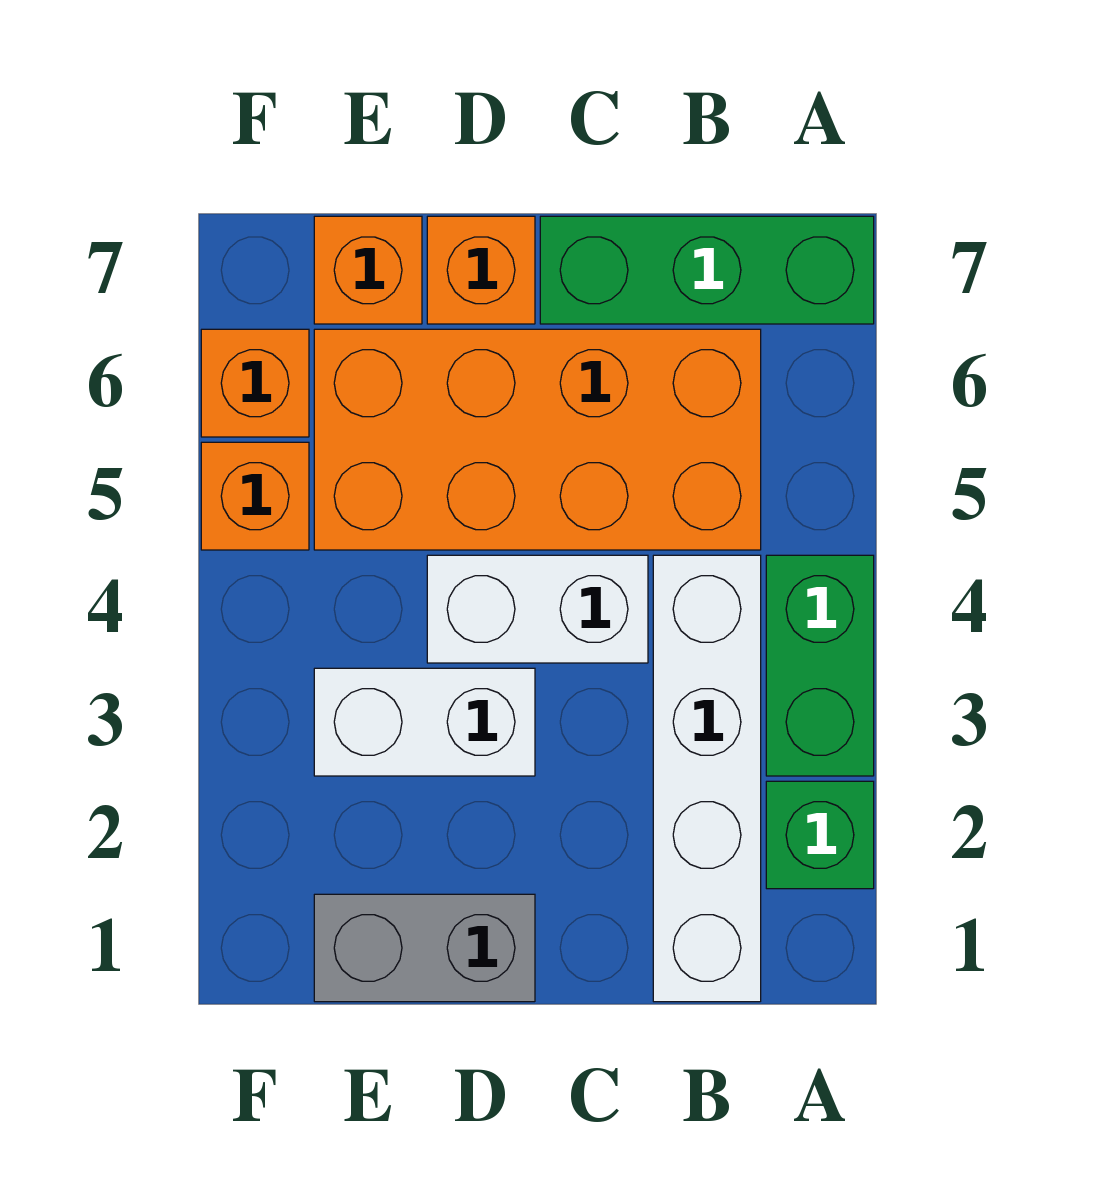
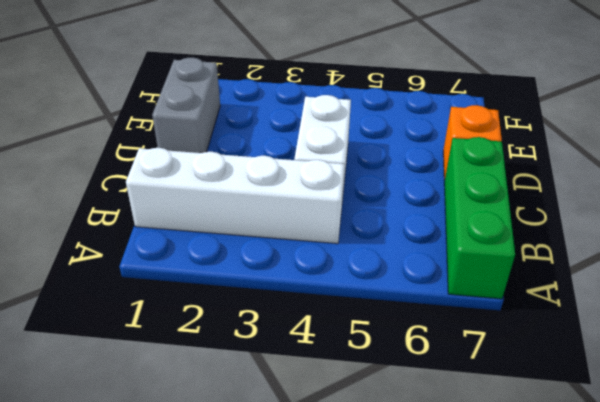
none -> green brick A2 level 1
none -> green brick A3:A4 level 1
none -> orange brick B5:E6 level 1

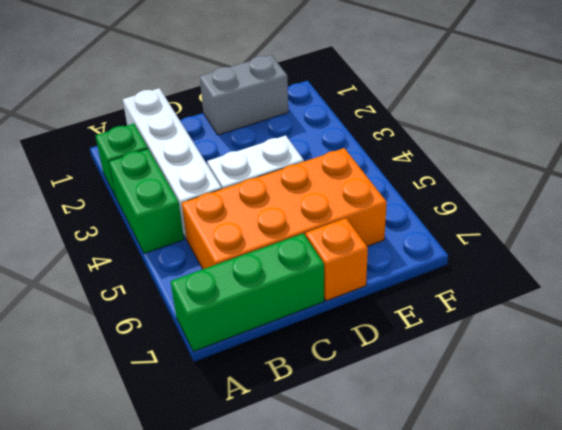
none -> white brick D3:E3 level 1
none -> orange brick E7 level 1
none -> orange brick F5 level 1

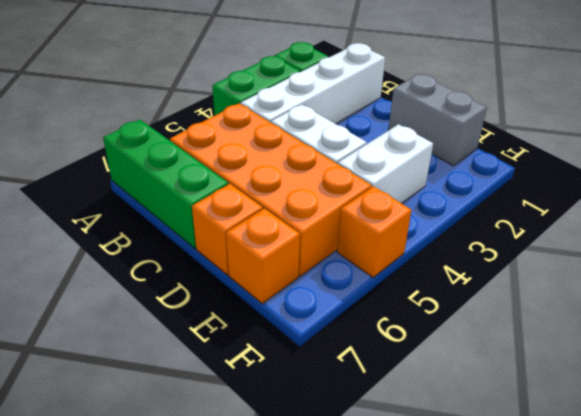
white brick E3:E4 level 1 -> white brick D3:E3 level 1
none -> orange brick F6 level 1

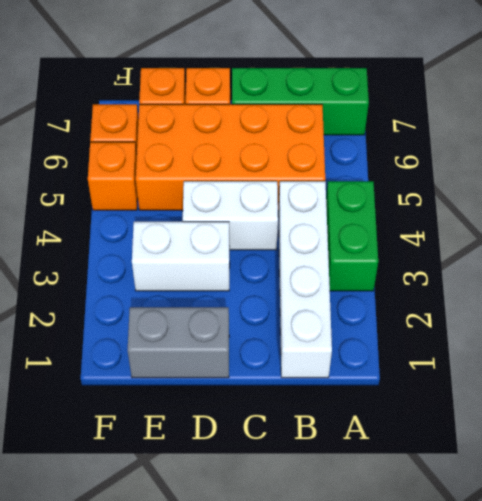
none -> green brick A2 level 1

